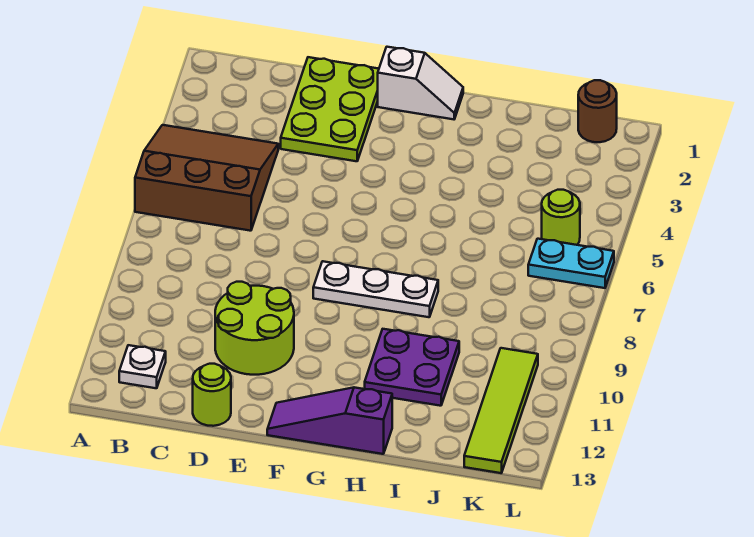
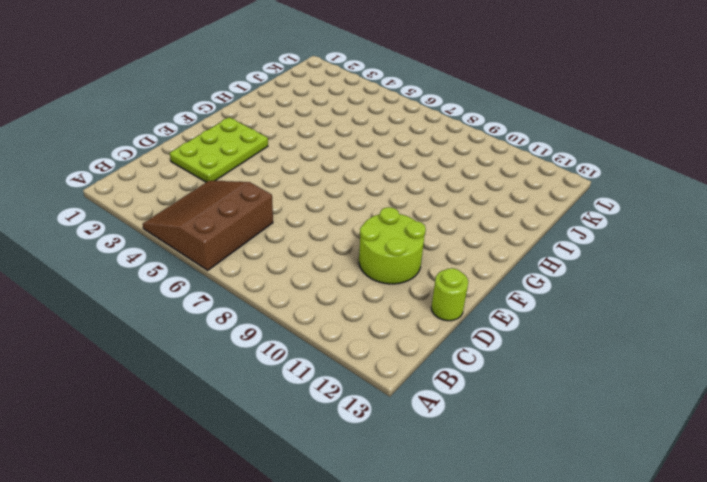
lime plate D2:F3 level 1 -> lime plate D1:E3 level 1
none -> white plate B12 level 1
none -> white slope F1:G1 level 1 top F
none -> white plate F8:H8 level 1

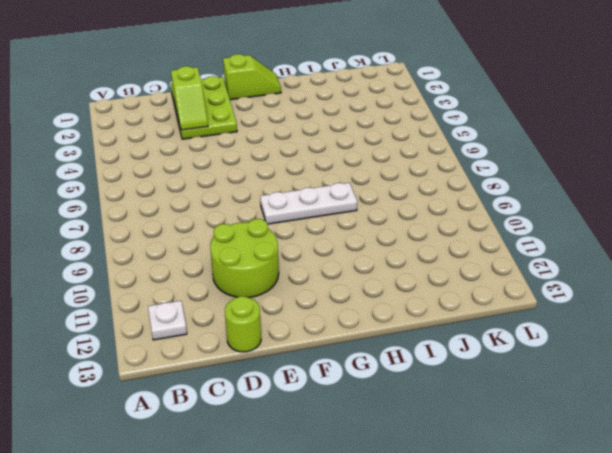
lime slope D2:D3 level 2 top 2 -> none
lime slope F1:G1 level 1 top F -> white slope F1:G1 level 1 top F
none -> brown slope A4:C6 level 1 top 6
none -> purple slope F13:H13 level 1 top H
none -> purple plate H10:I11 level 1

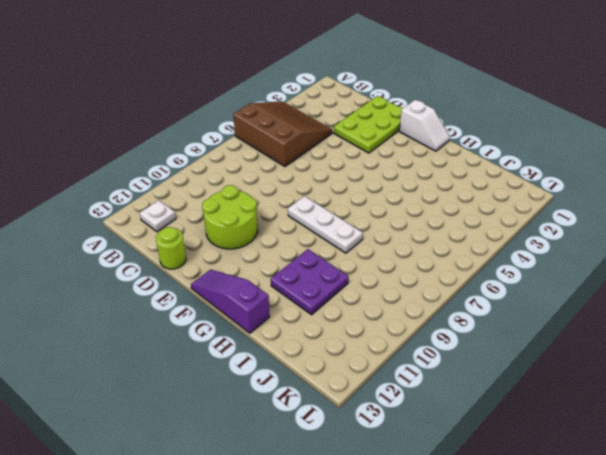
none -> brown round brick K1 level 1
none -> lime round brick K5 level 1
none -> cyan plate K6:L6 level 1

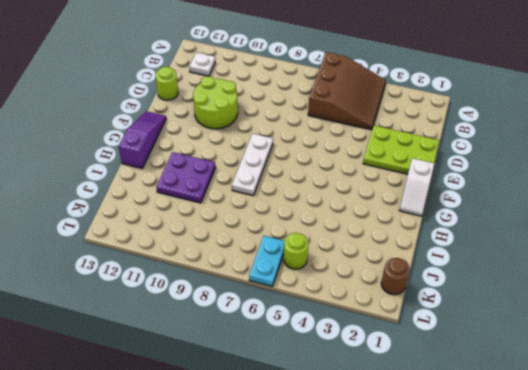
none -> lime tile K10:K13 level 1

